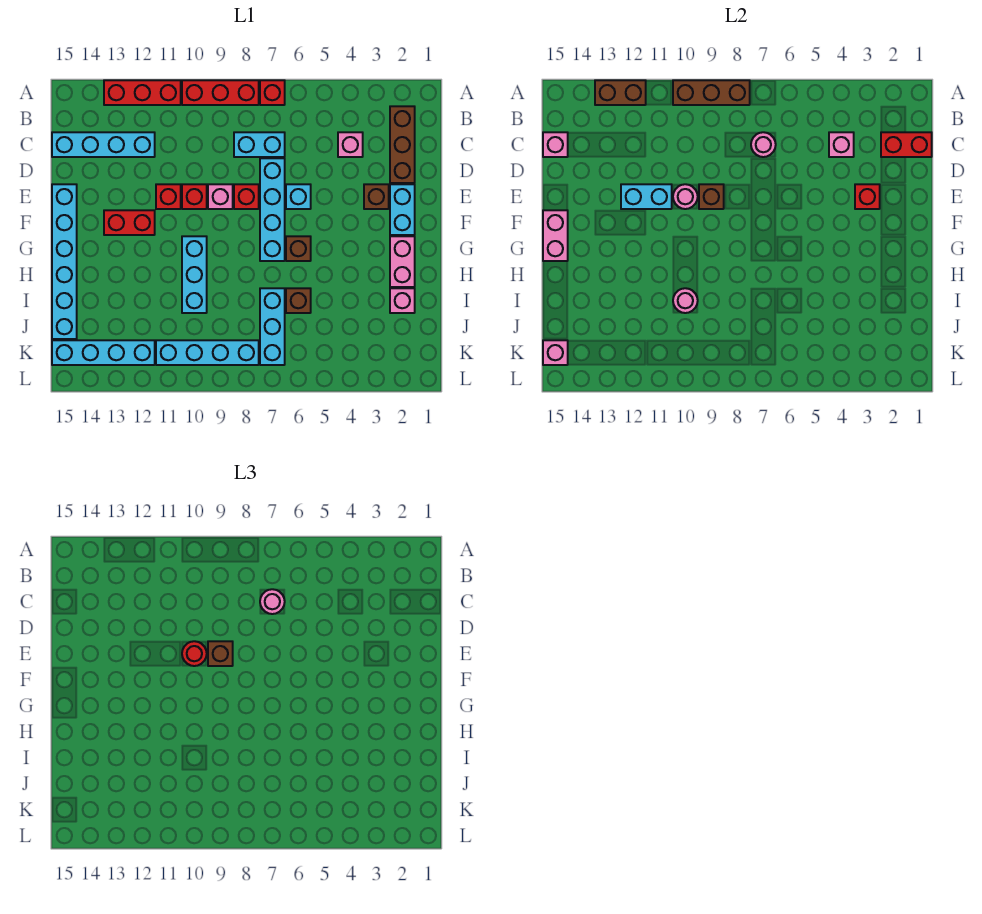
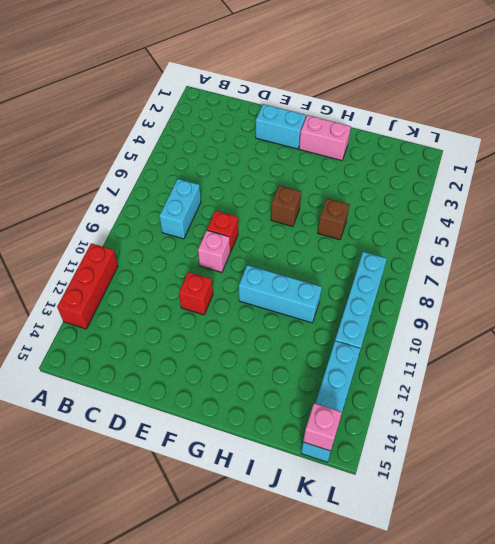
none -> red brick A7 level 1
none -> red brick A8:A10 level 1
none -> brown brick B2:D2 level 1
none -> pink brick C4 level 1

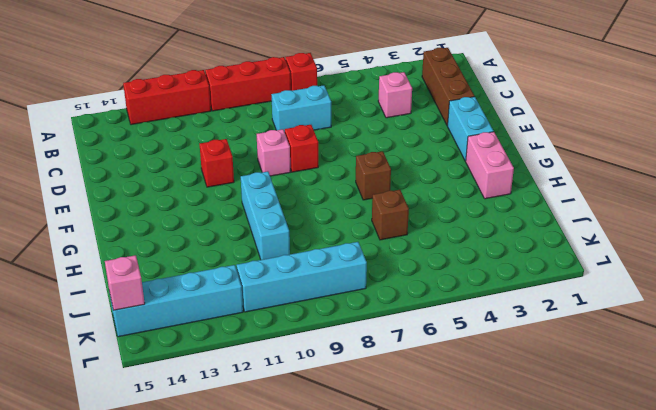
none -> cyan brick C12:C15 level 1
none -> cyan brick D7:G7 level 1
none -> brown brick E3 level 1
none -> cyan brick E6 level 1

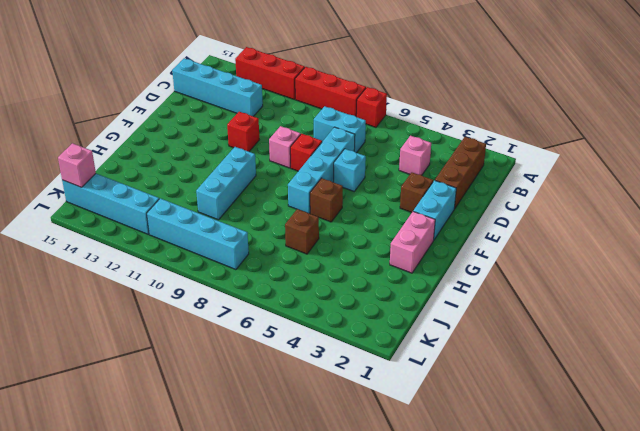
none -> red brick E10 level 1
none -> cyan brick E15:J15 level 1
none -> red brick F12:F13 level 1
none -> pink brick I2 level 1

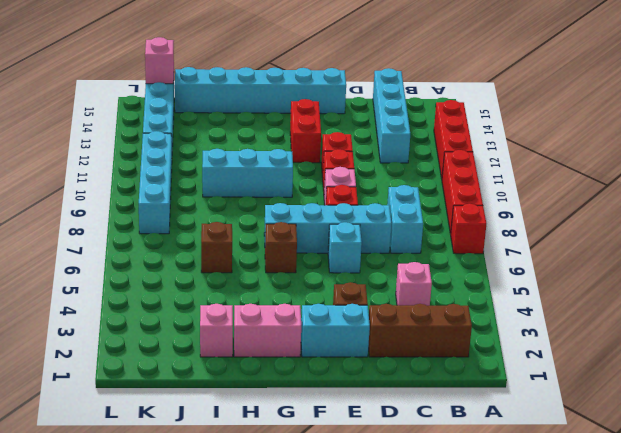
none -> cyan brick I7:K7 level 1
none -> brown brick A8:A10 level 2
none -> brown brick A12:A13 level 2
none -> red brick C1:C2 level 2

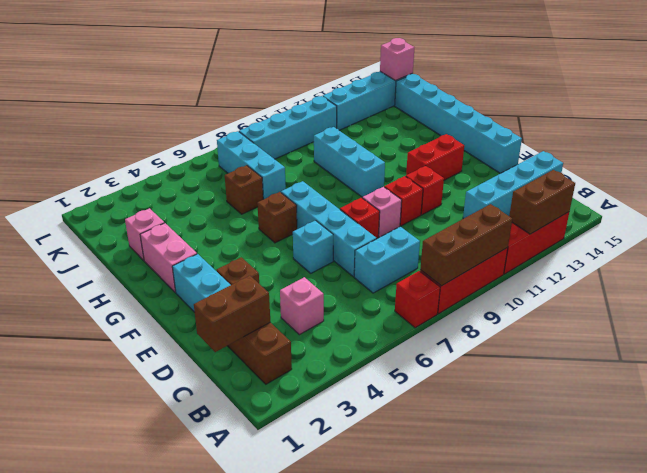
brown brick C1:C2 level 2 -> red brick C1:C2 level 2
none -> pink brick C4 level 2
none -> pink round brick C7 level 2
none -> pink brick C15 level 2
none -> red brick E3 level 2

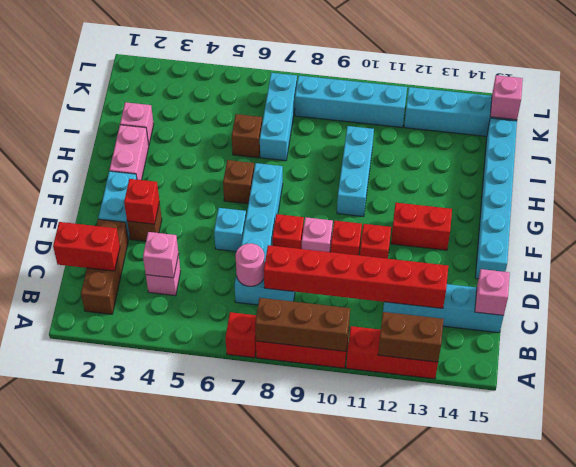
red brick C8:C13 level 2 -> none
none -> brown brick E9 level 2
none -> pink round brick E10 level 2
none -> cyan brick E11:E12 level 2
none -> pink brick F15:G15 level 2

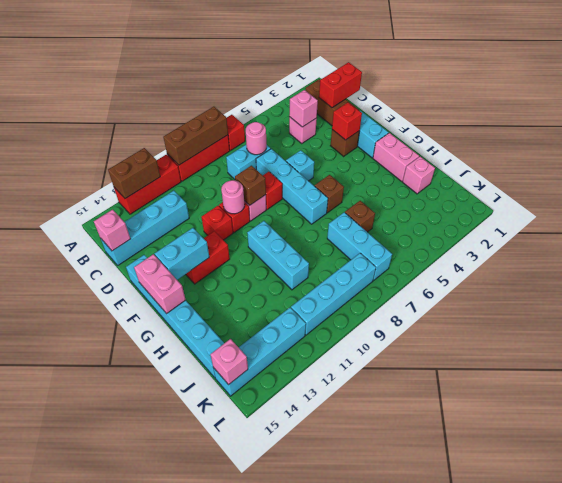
cyan brick F13:F14 level 2 -> cyan brick E11:E12 level 2
none -> pink round brick I10 level 2
none -> pink round brick C7 level 3
none -> brown brick E9 level 3
none -> red round brick E10 level 3

